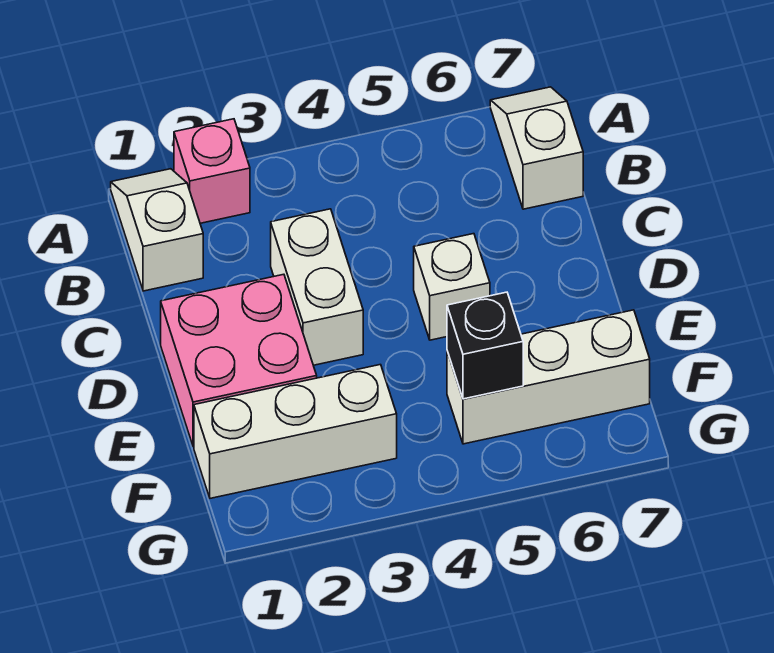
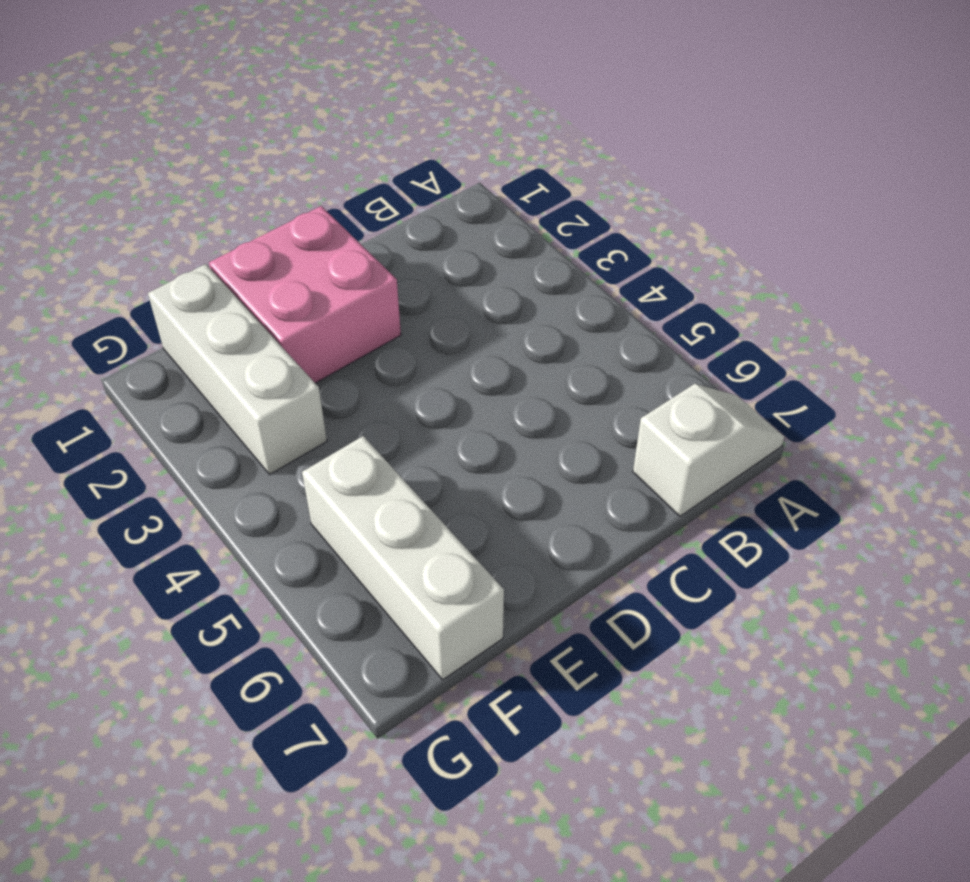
none -> white slope A1:B1 level 1 top B
none -> pink brick A2 level 1

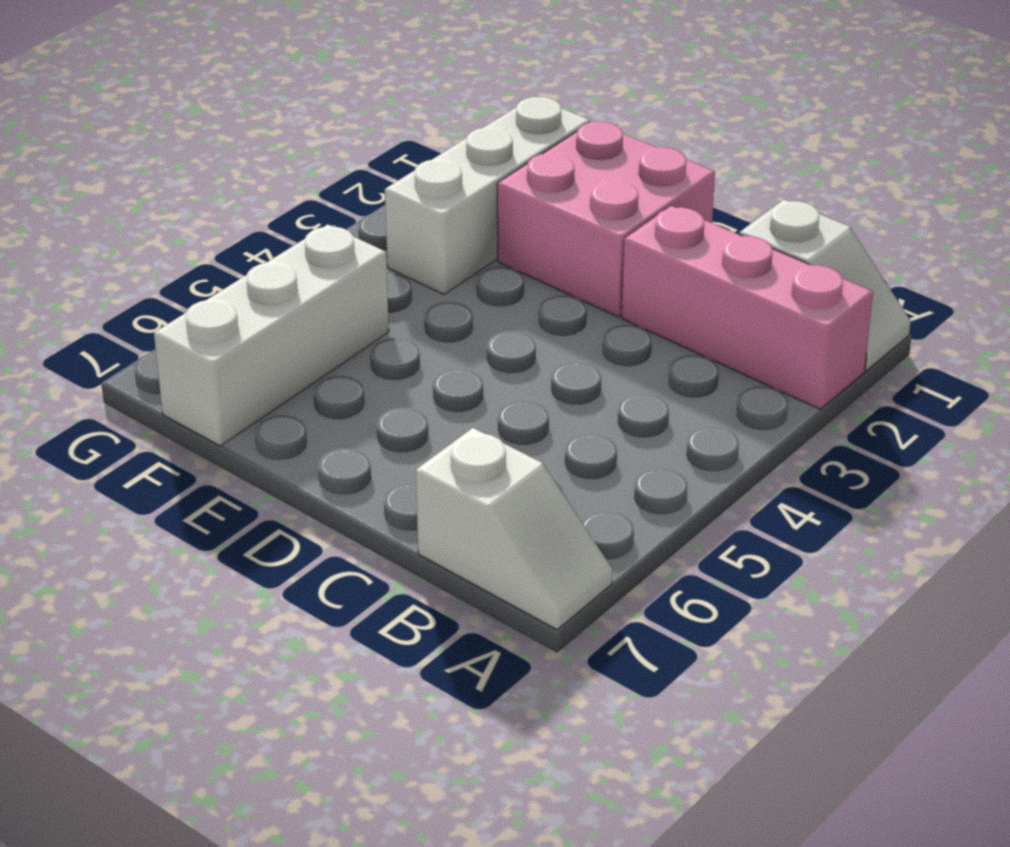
pink brick A2:C2 level 1 -> pink brick A2 level 1
none -> white brick C3:D3 level 1
none -> white brick D5 level 1

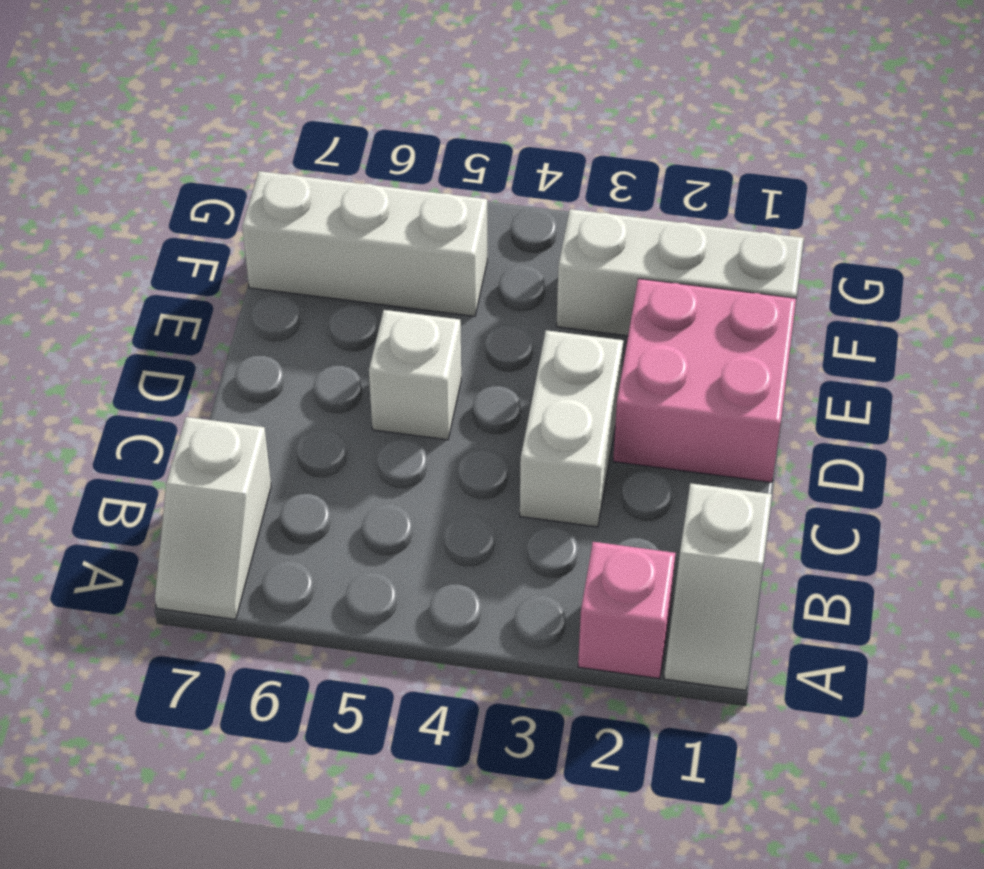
none -> black brick F5 level 2

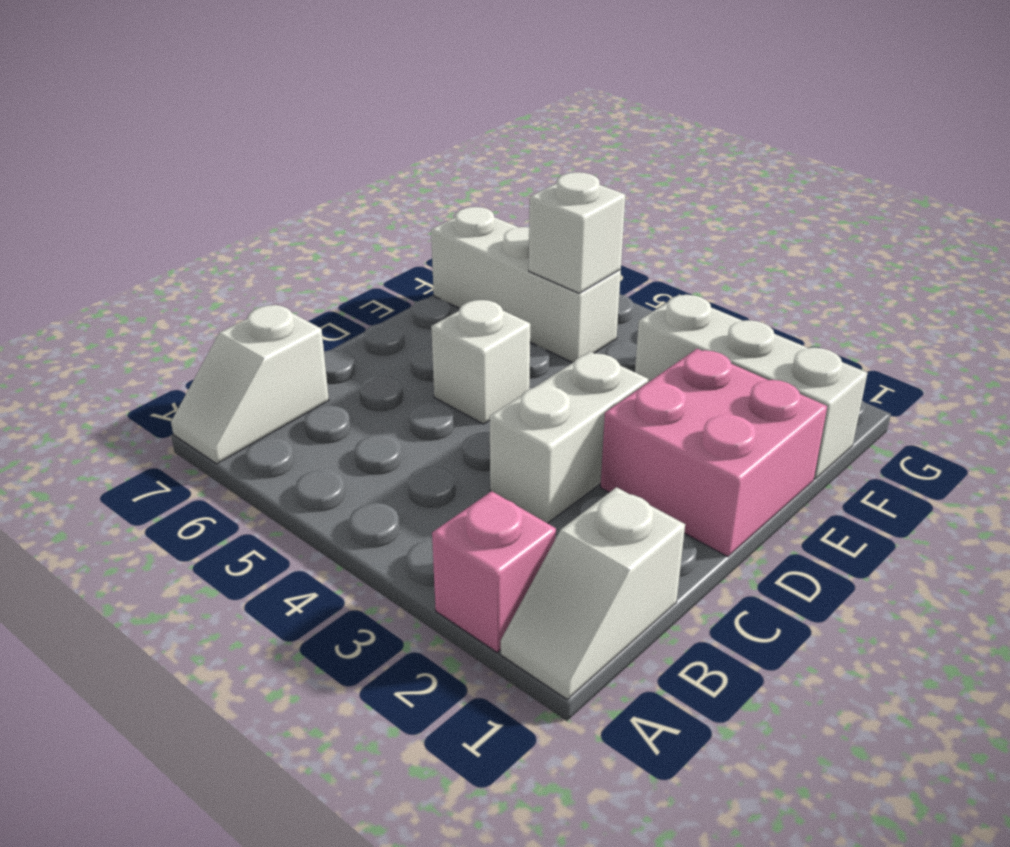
white brick F5 level 2 -> black brick F5 level 2

